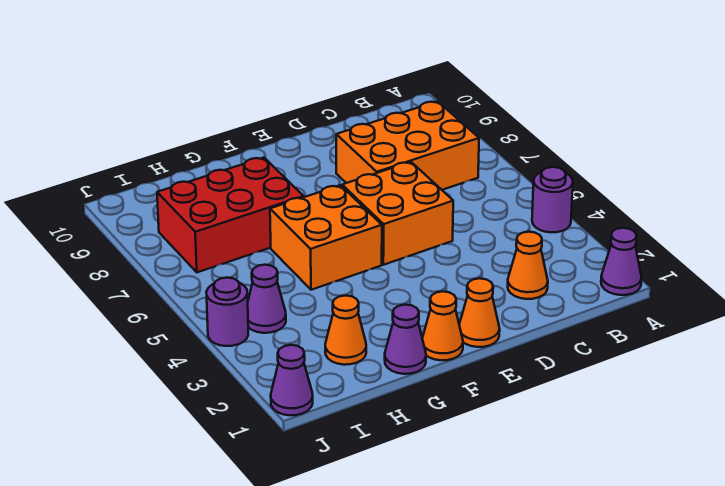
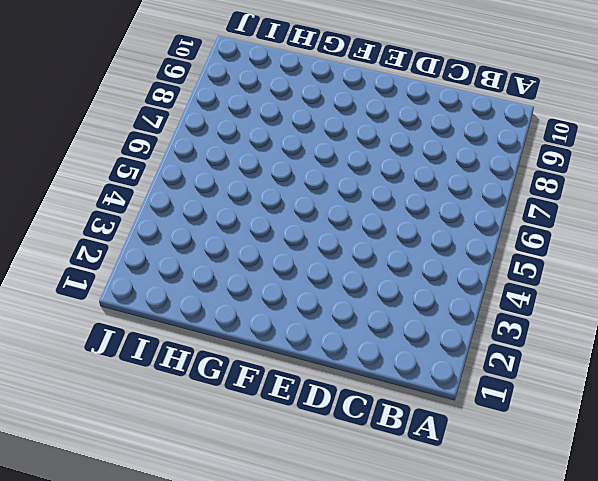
none -> purple cone A1 level 1
none -> purple round brick A4 level 1
none -> orange brick B7:D8 level 1

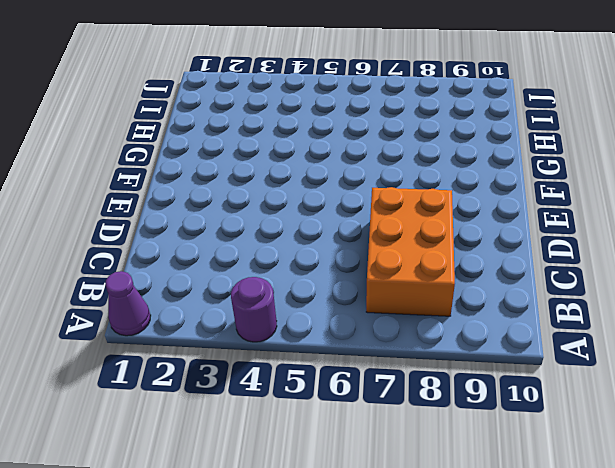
none -> orange cone C2 level 1
none -> orange brick D5:E6 level 1
none -> orange cone E1 level 1

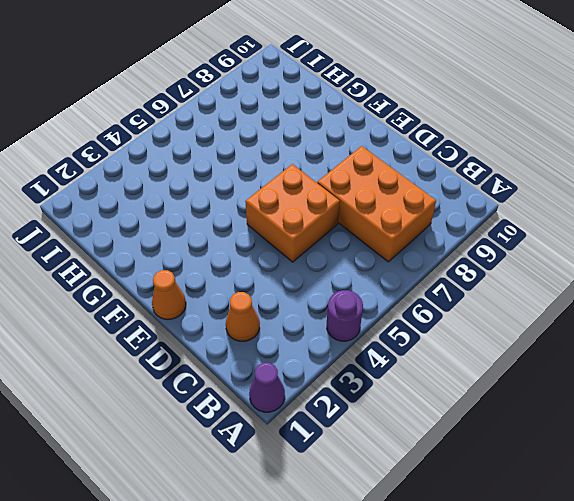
none -> orange cone F1 level 1
none -> orange brick F5:G6 level 1
none -> purple cone G1 level 1

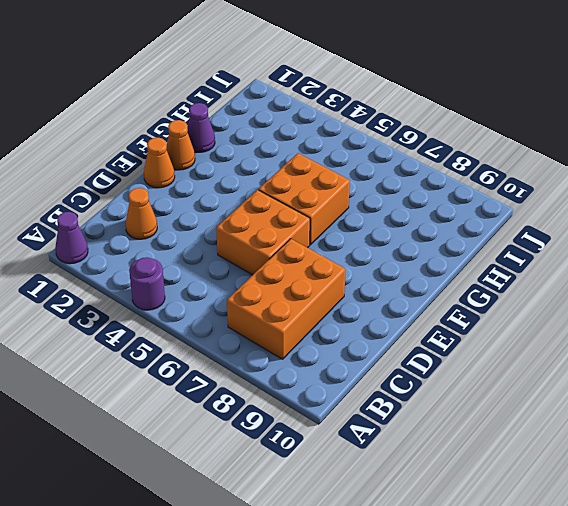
none -> red brick G7:I8 level 1
none -> orange cone H2 level 1
none -> purple cone I4 level 1

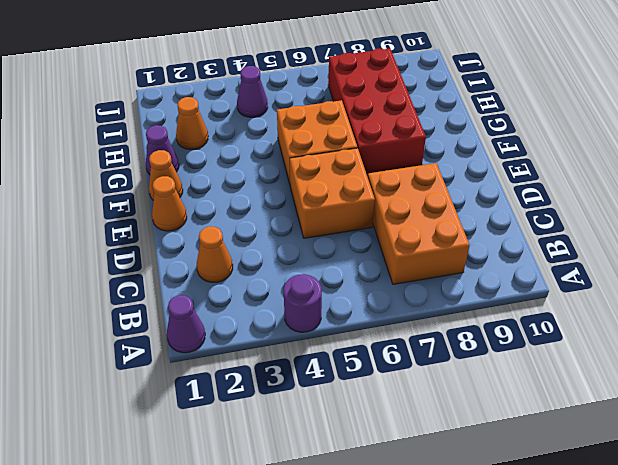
red brick F7:I8 level 1 -> red brick G7:I8 level 1
none -> purple cone J1 level 1
none -> purple round brick J4 level 1

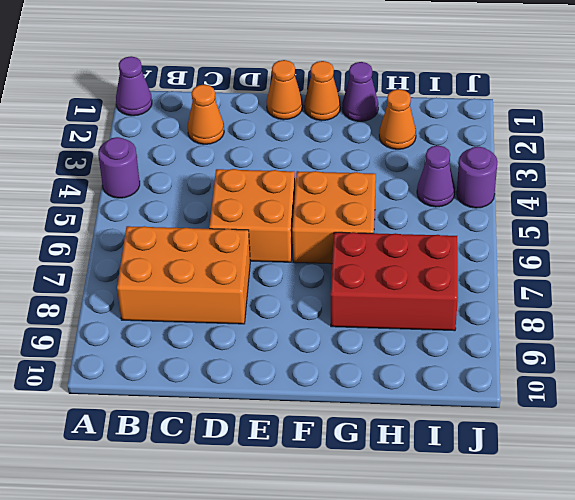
none -> purple cone J1 level 1

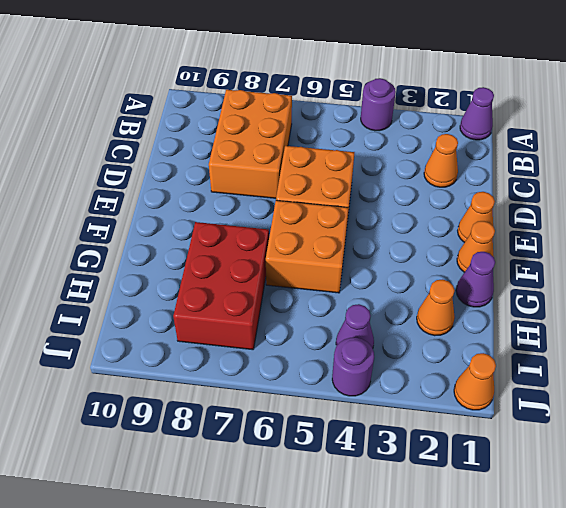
orange cone J1 level 1 -> purple cone J1 level 1

